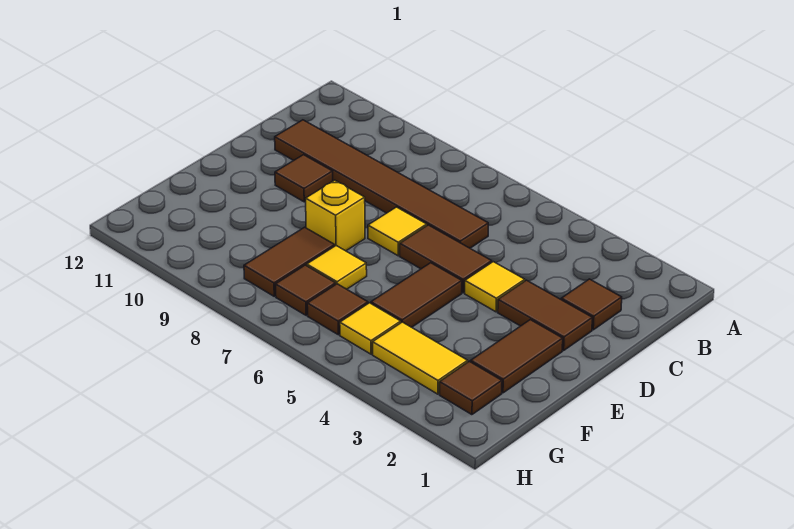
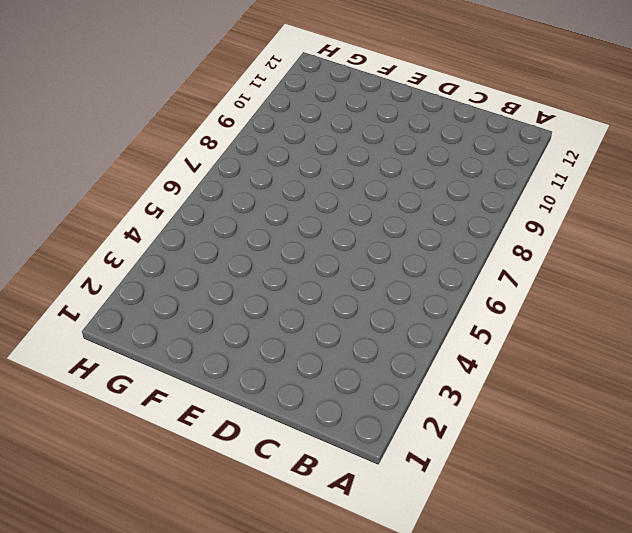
none -> brown tile C2 level 1
none -> brown tile C6:C11 level 1
none -> brown tile D2:D3 level 1

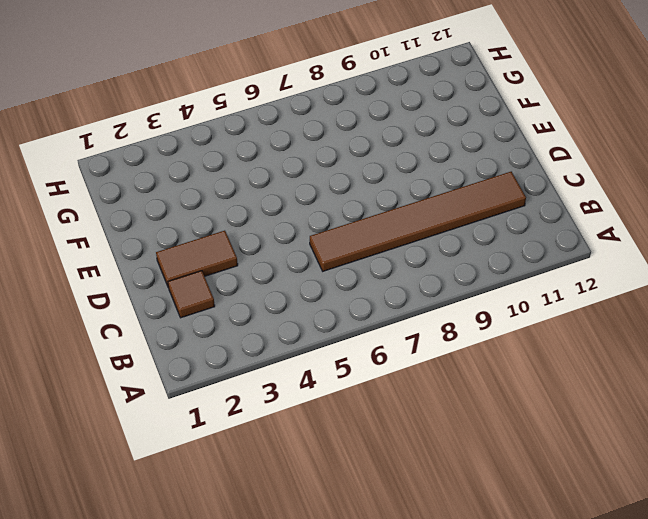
none -> yellow tile D4 level 1
none -> brown tile D5:D6 level 1
none -> yellow tile D7 level 1

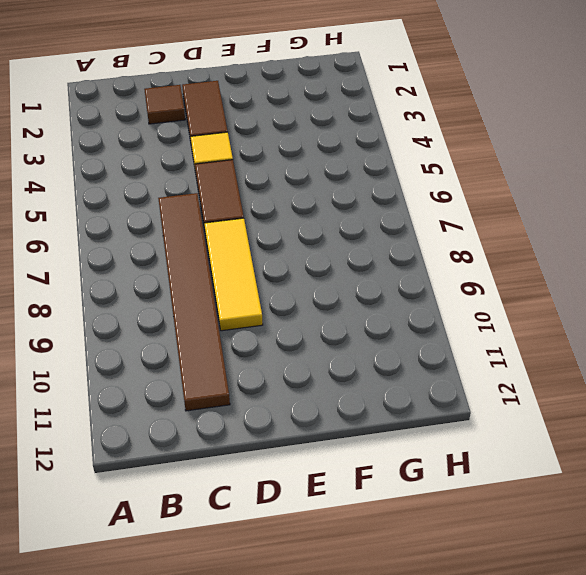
yellow tile D7:D9 level 1 -> yellow tile D7 level 1
none -> brown tile D10 level 1
none -> brown tile E2:F2 level 1
none -> brown tile E5:F5 level 1

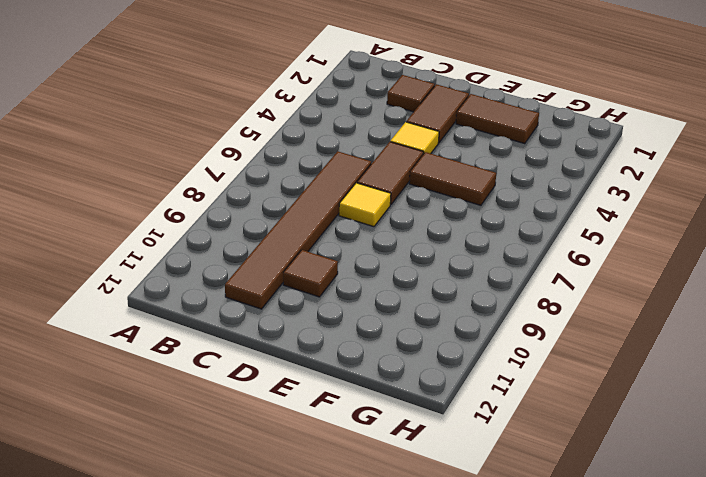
none -> yellow brick E8 level 1
none -> yellow tile F7 level 1
none -> brown tile F8:G8 level 1

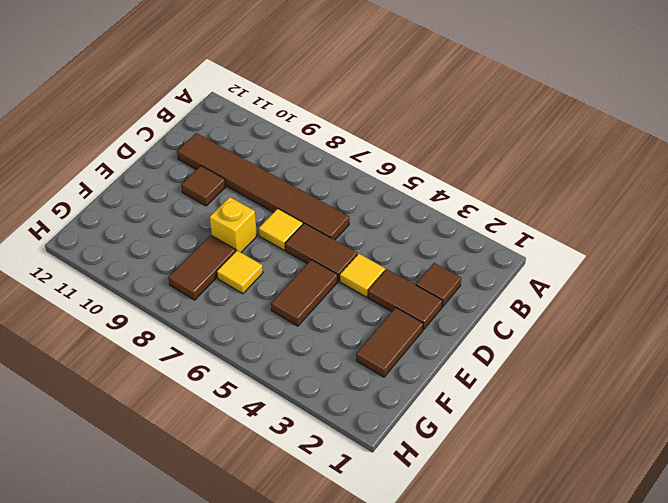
none -> brown tile G2 level 1
none -> yellow tile G3:G4 level 1
none -> yellow tile G5 level 1

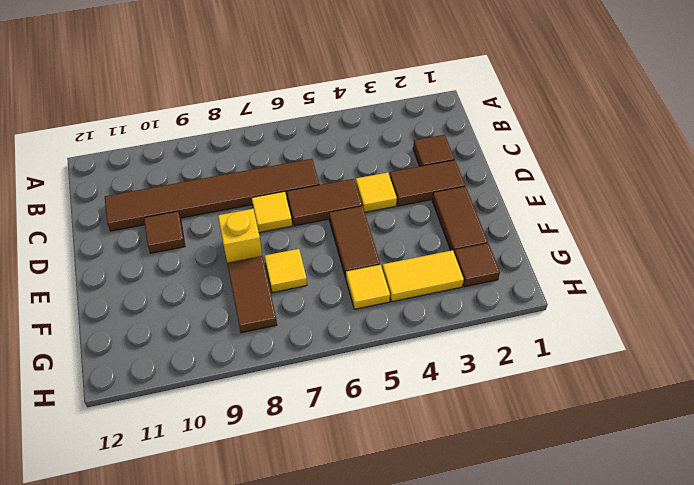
none -> brown tile G6 level 1
none -> brown tile G7 level 1

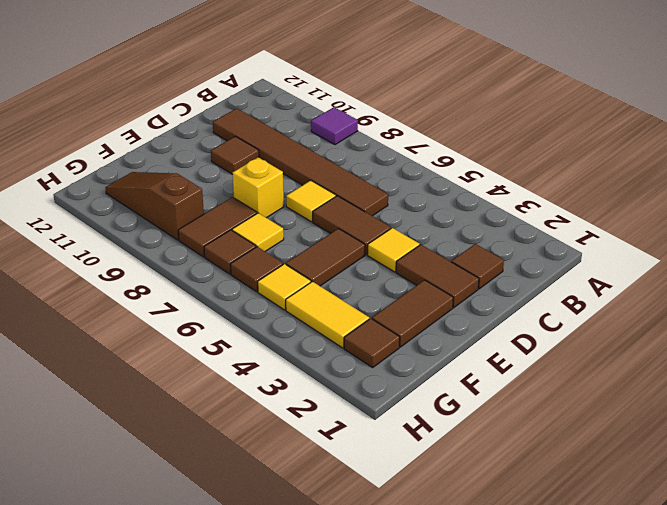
purple tile A9 level 1 -> none
brown slope G9:G11 level 1 top 9 -> none

